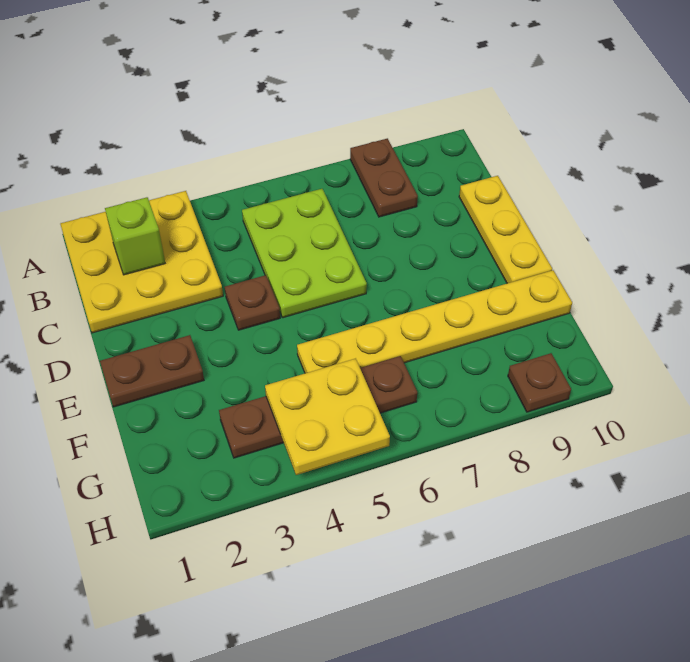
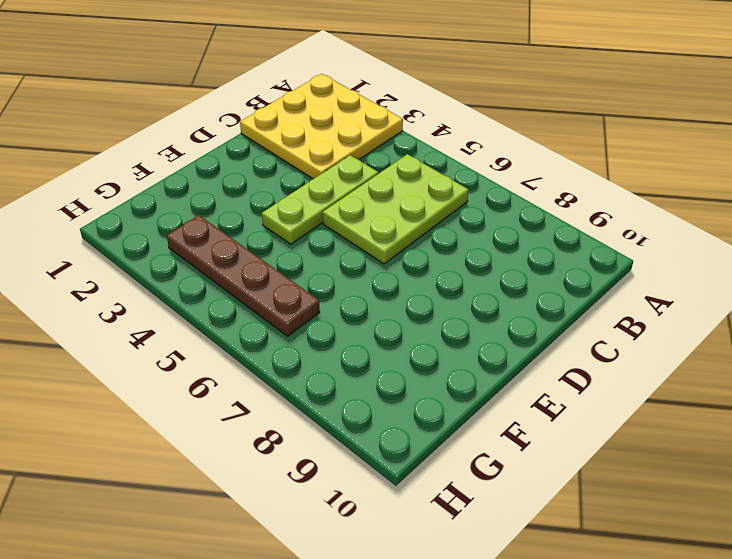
lime plate C4:E4 level 1 -> brown plate D4 level 1
none -> brown plate A8:B8 level 1
none -> yellow plate C10:E10 level 1

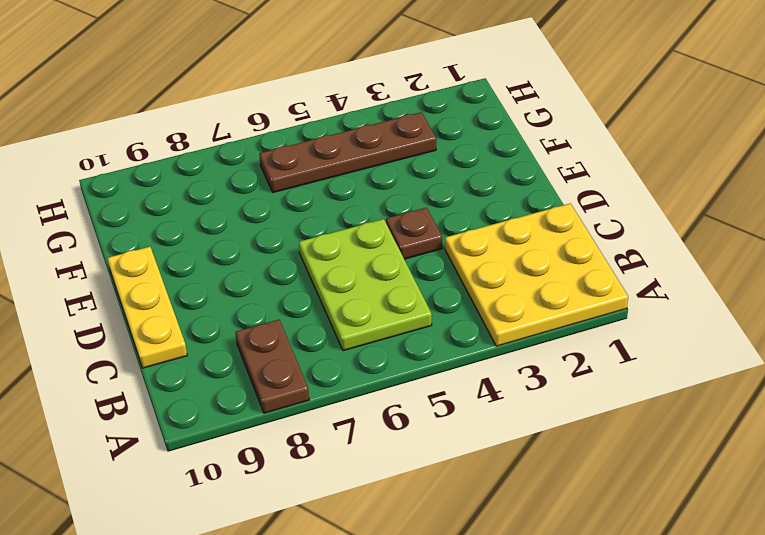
none -> brown plate E1:E2 level 1
none -> yellow plate F5:F10 level 1

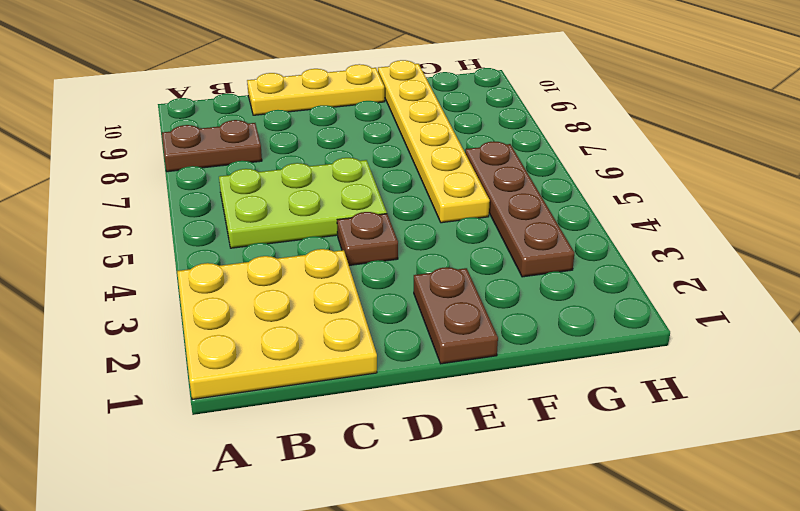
none -> brown plate H9 level 1
none -> lime brick B2 level 2

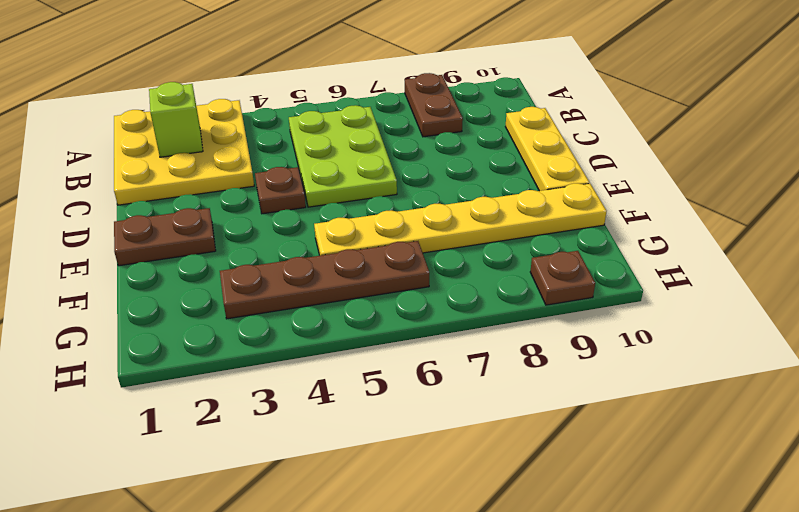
none -> yellow plate G4:H5 level 2

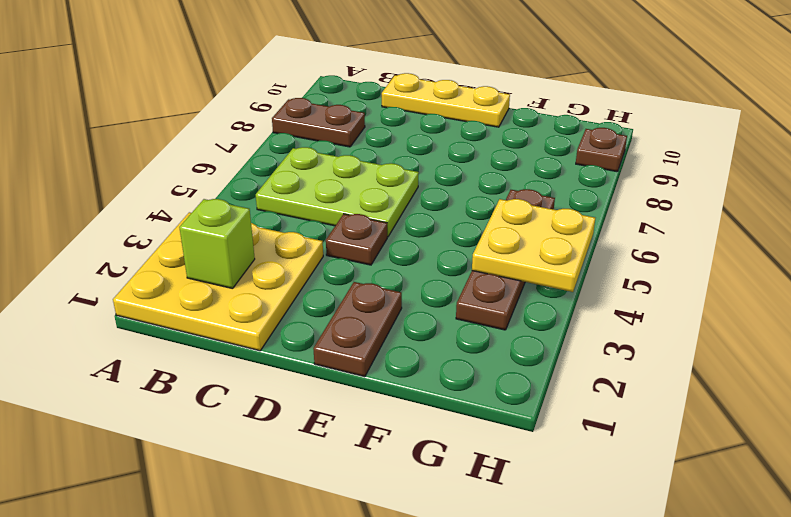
none -> yellow plate F5:F10 level 1

